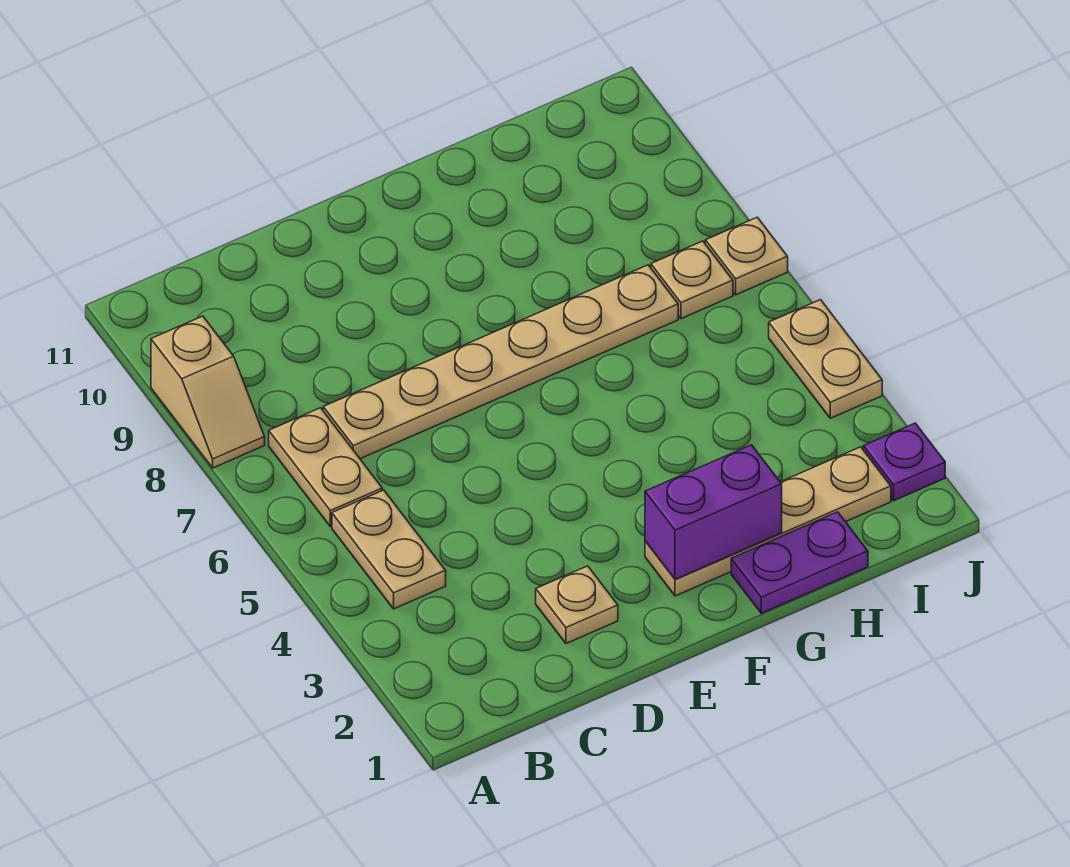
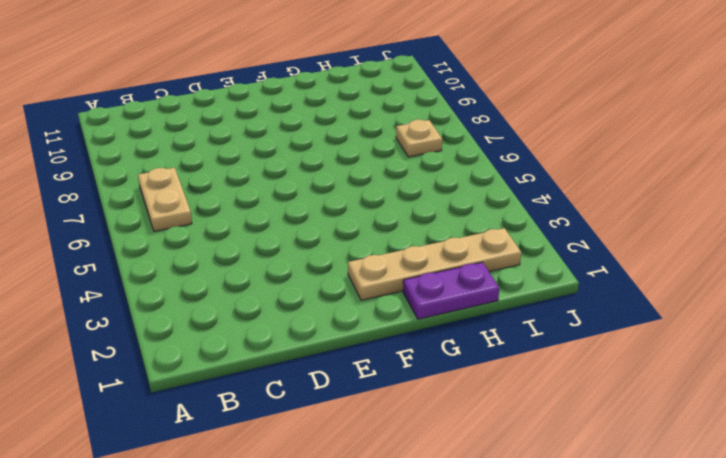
none -> tan slope A8:A9 level 1 top 9
none -> tan plate B4:B5 level 1
none -> tan plate C7:H7 level 1

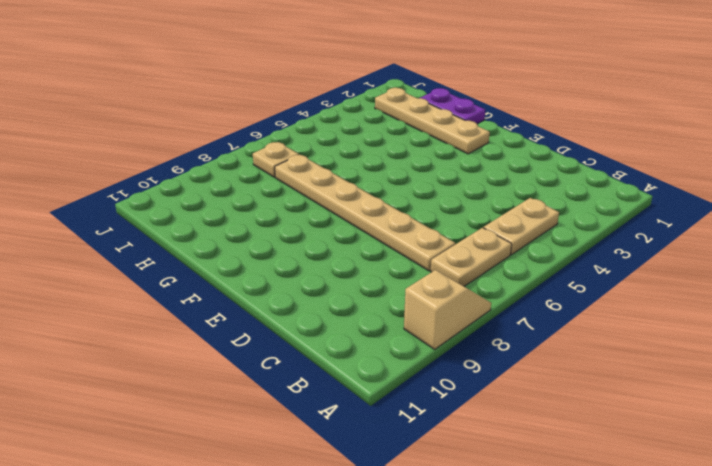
none -> tan plate D2 level 1
none -> purple plate J2 level 1
none -> tan plate J4:J5 level 1

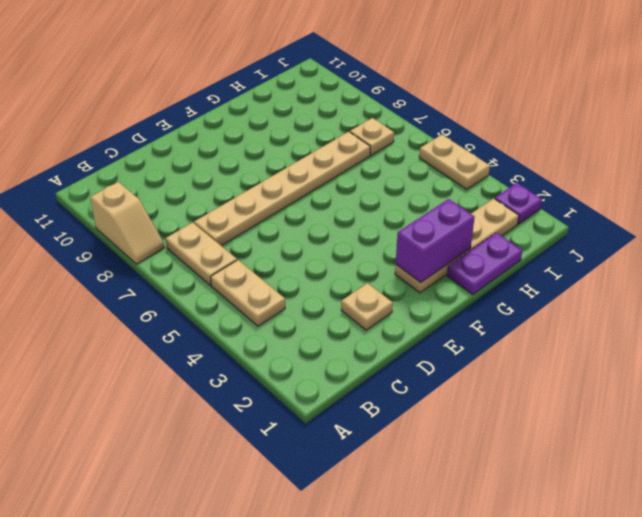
none -> tan plate J7 level 1

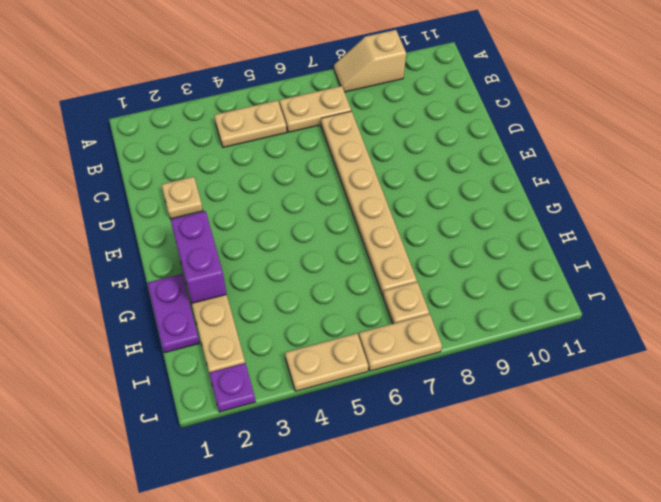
tan plate J6:J7 level 1 -> tan plate J7 level 1

